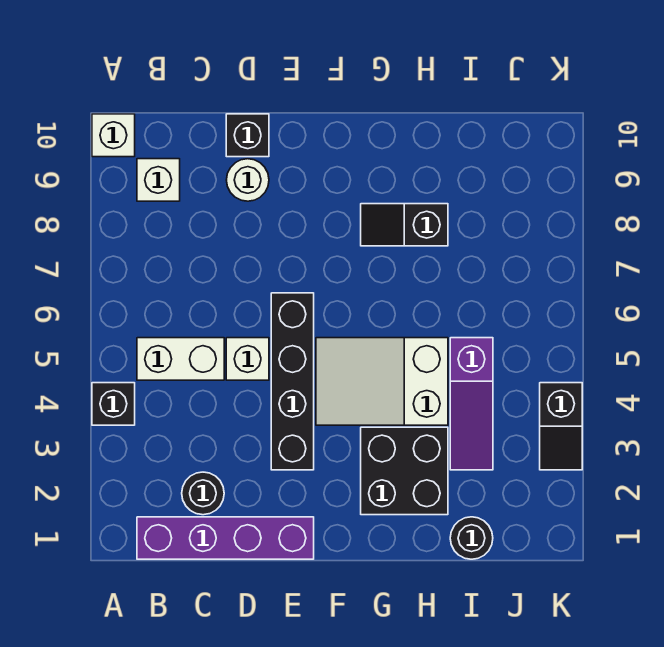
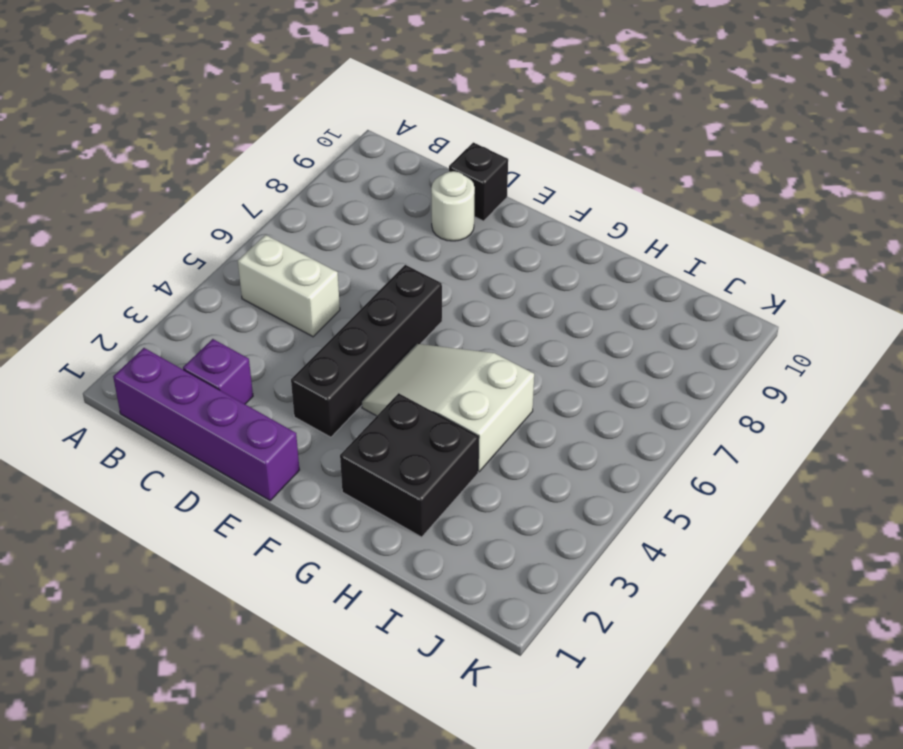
purple brick C2 level 1 -> black round brick C2 level 1
none -> black brick A4 level 1
none -> white brick A10 level 1
none -> white brick B9 level 1

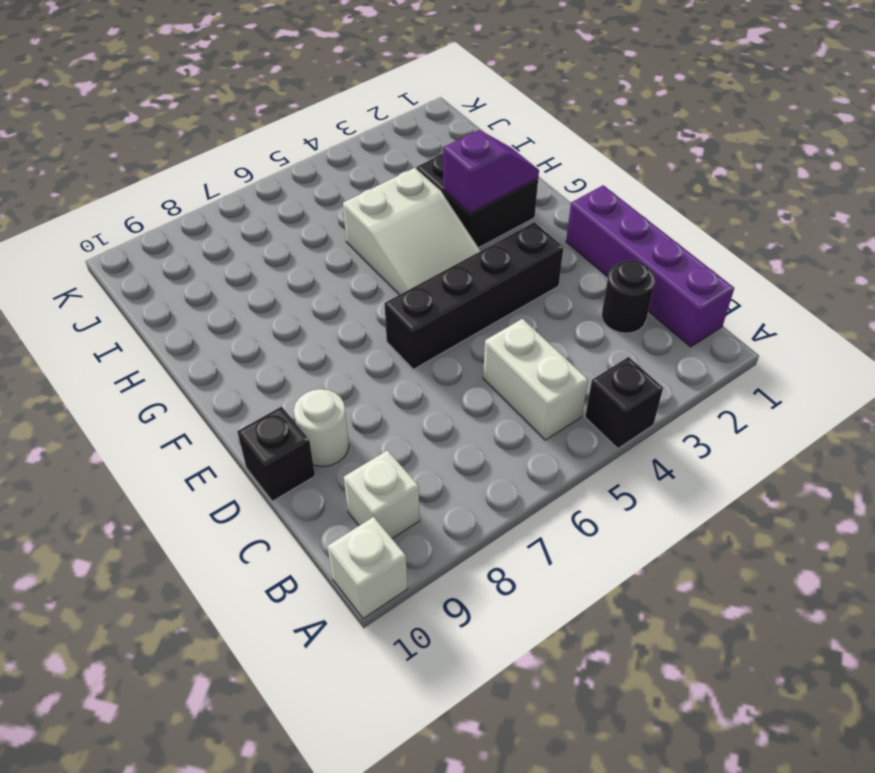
purple slope G2:G3 level 2 top 3 -> none
none -> white brick D5 level 1
none -> black slope G8:H8 level 1 top H
none -> black round brick I1 level 1

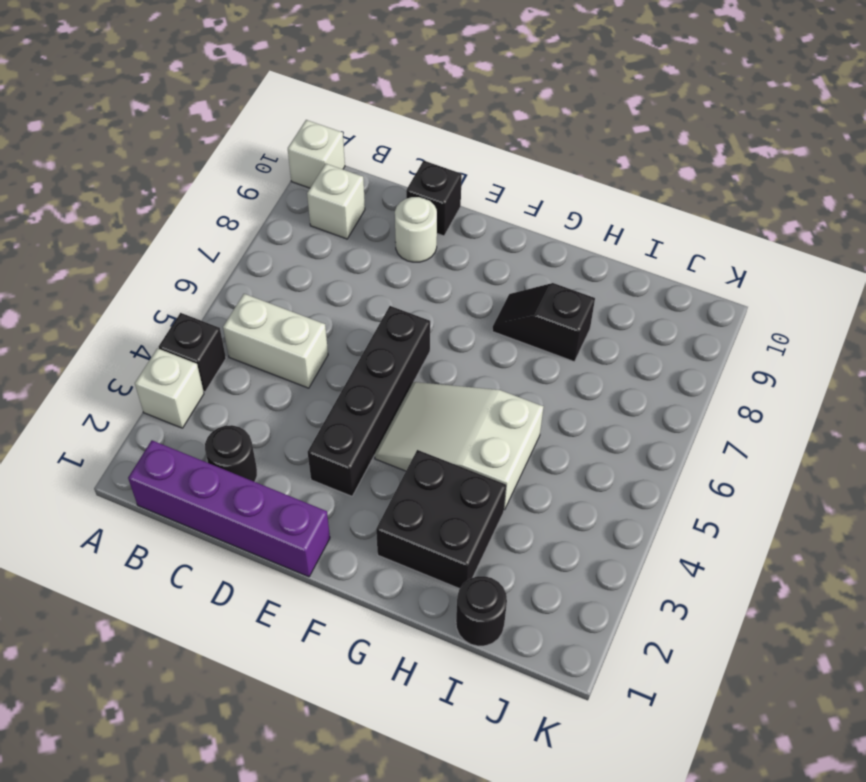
white brick A3 level 1 -> white brick D5 level 1
none -> purple slope I3:I5 level 1 top 5
none -> black slope K3:K4 level 1 top 4

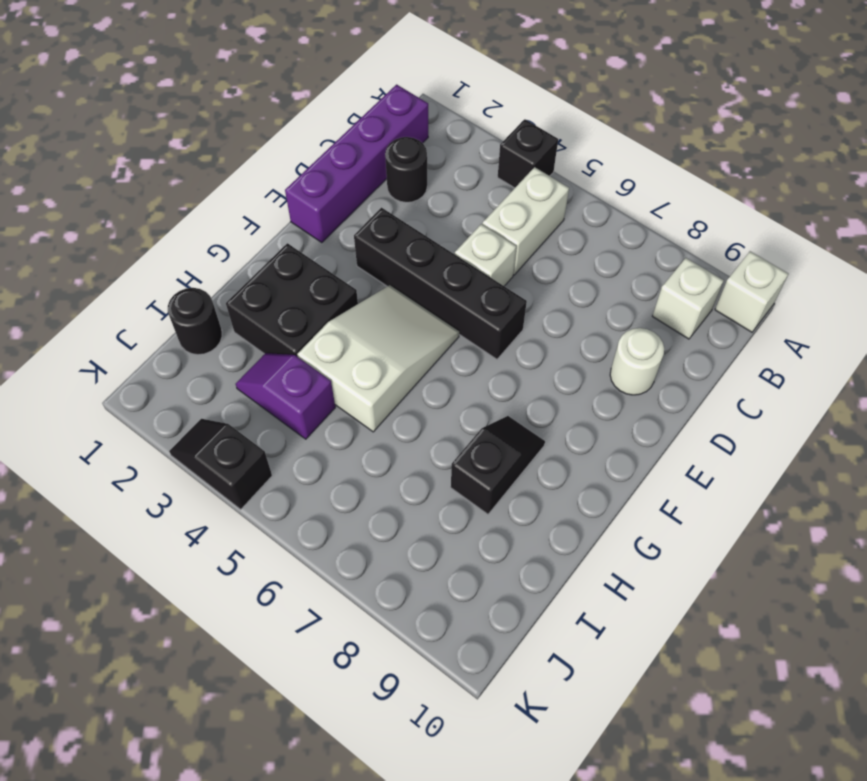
purple slope I3:I4 level 1 top 4 -> purple slope I3:I5 level 1 top 5
none -> black brick D10 level 1

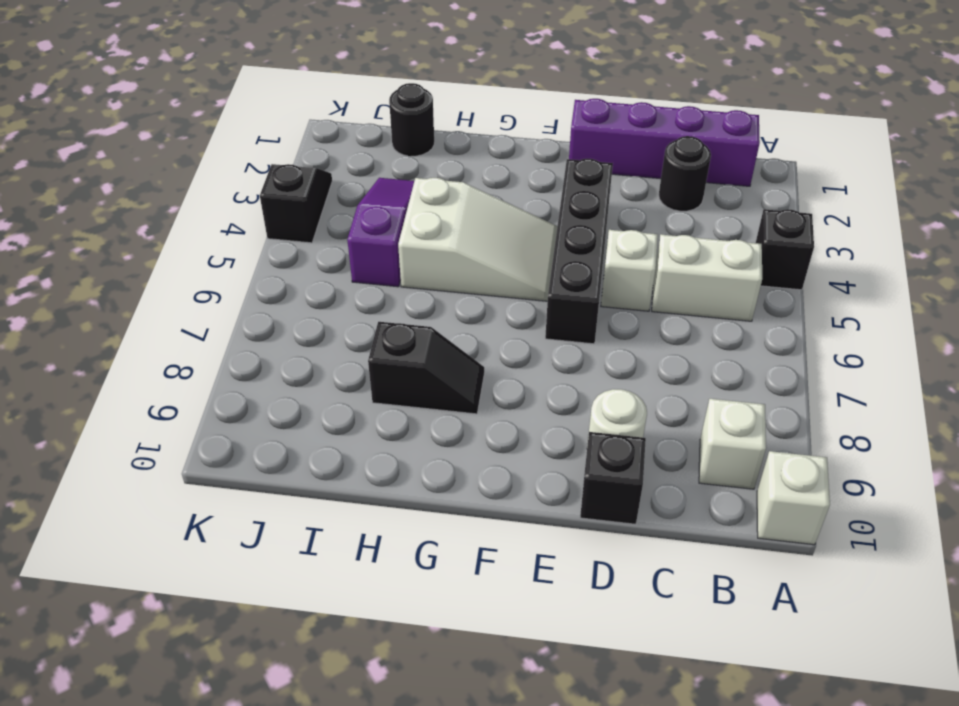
none -> black brick G2:H3 level 1

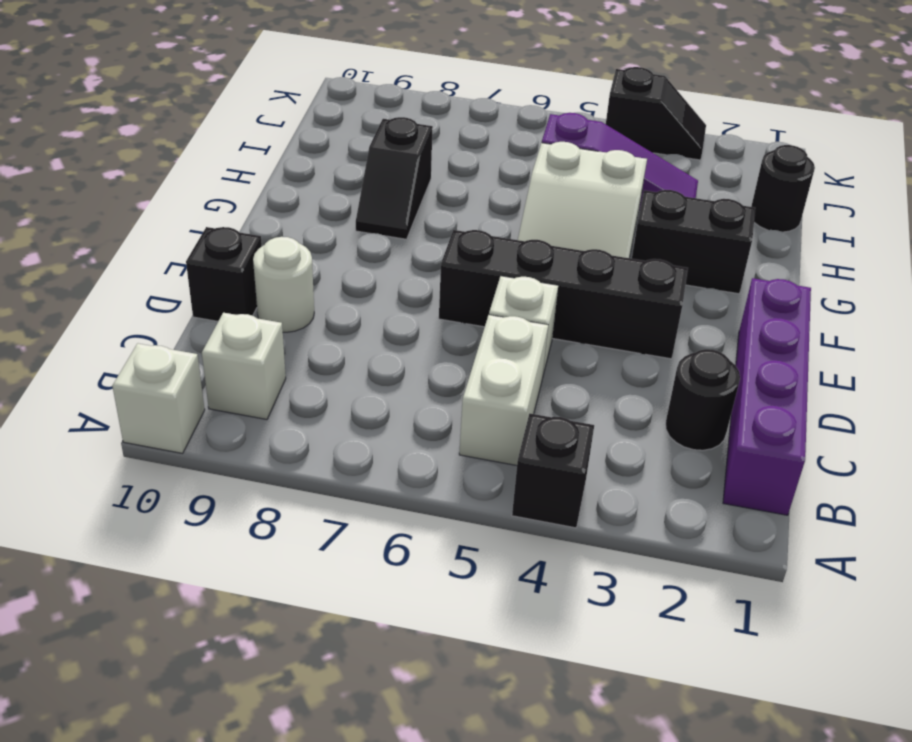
black brick G2:G3 level 1 -> black brick G2:H3 level 1

